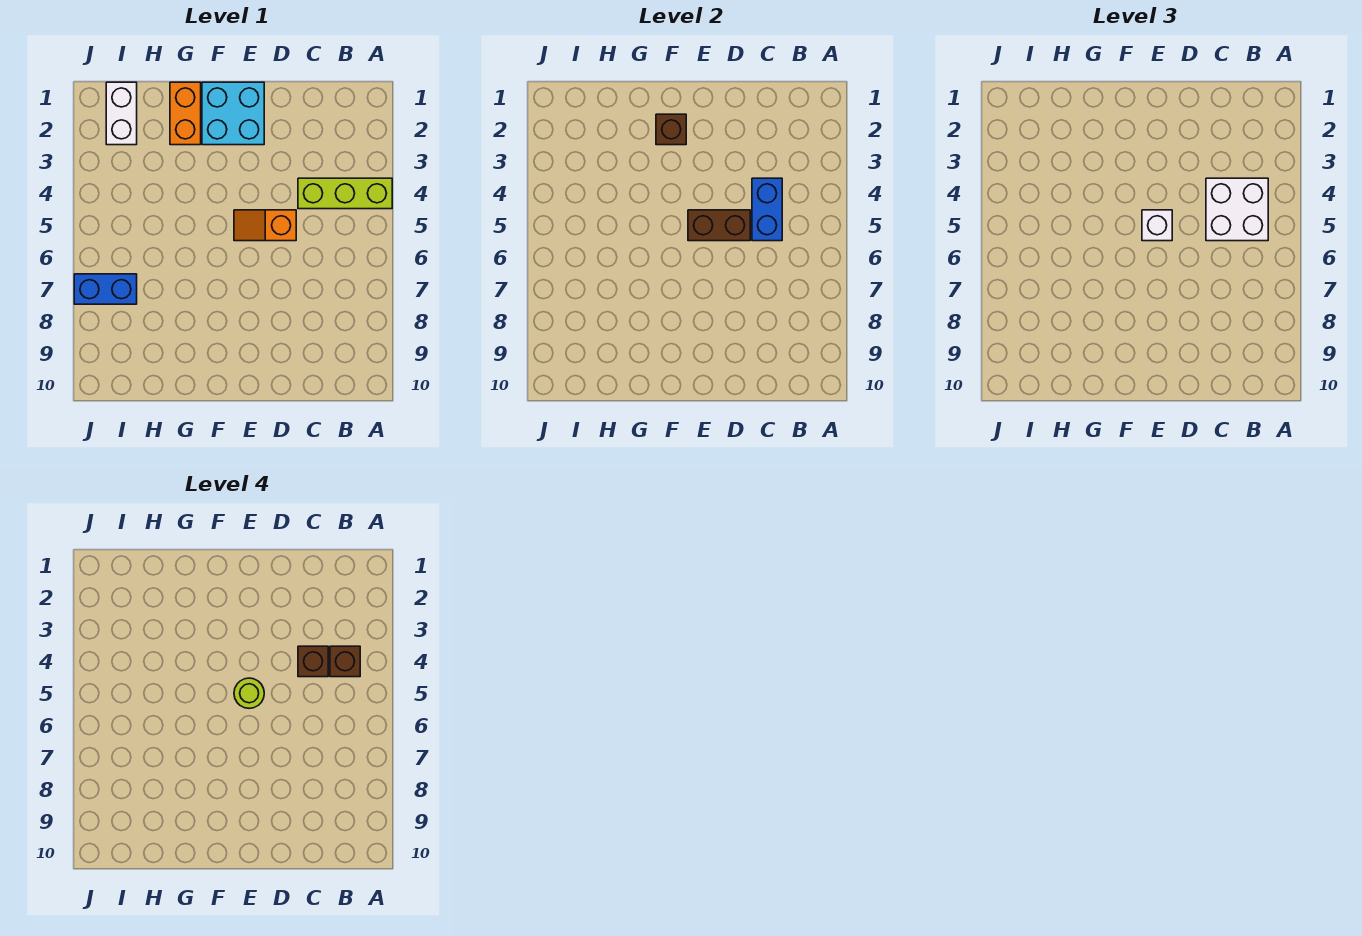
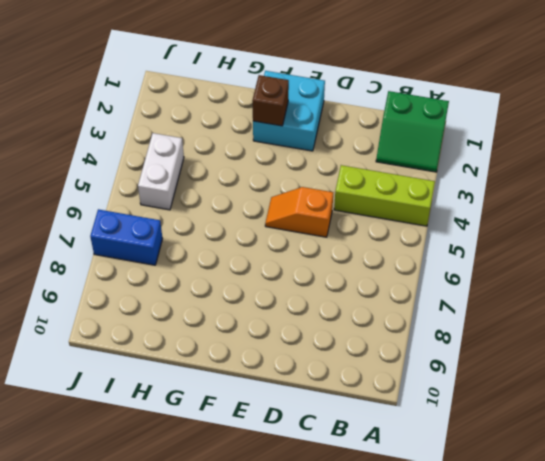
green slope A1:B2 level 1 top 1 -> none
white brick I4:I5 level 1 -> white brick I1:I2 level 1
none -> orange brick G1:G2 level 1
none -> blue brick C4:C5 level 2
none -> brown brick D5:E5 level 2

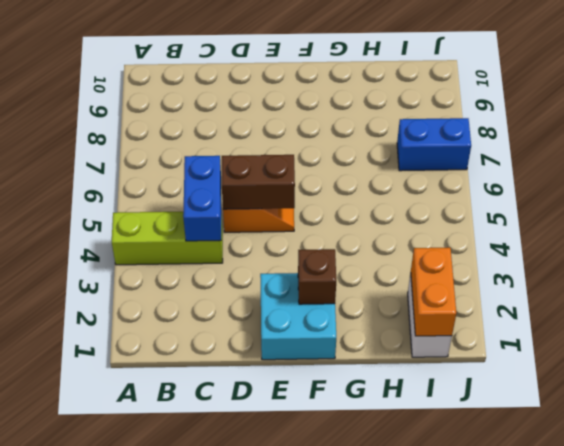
orange brick I1:I2 level 2 -> orange brick G1:G2 level 1
none -> white brick B4:C5 level 3
none -> white brick E5 level 3
none -> brown brick B4 level 4

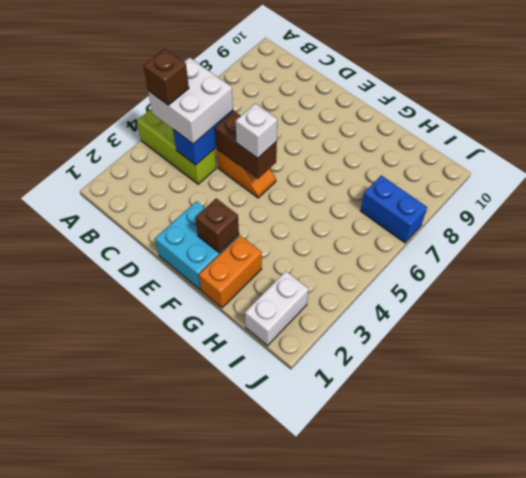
none -> brown brick C4 level 4
none -> lime round brick E5 level 4

